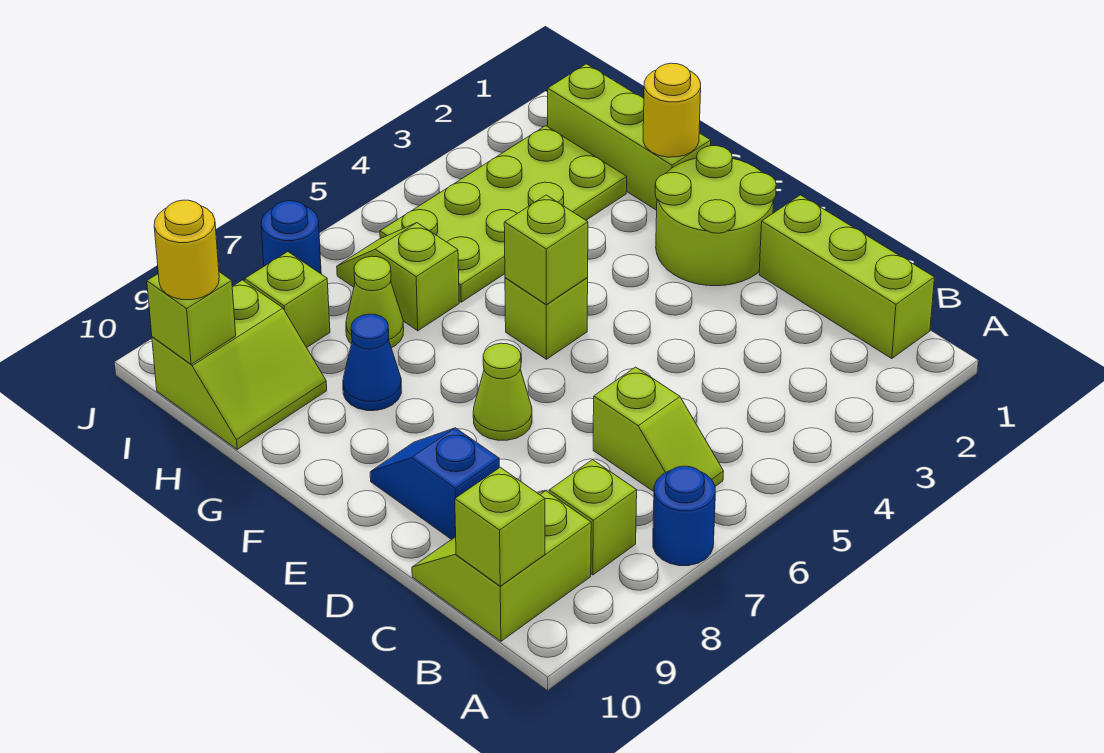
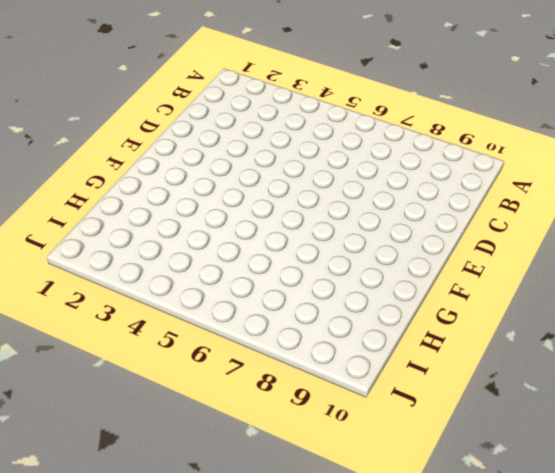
none -> blue round brick A7 level 1
none -> lime brick B1:D1 level 1
none -> lime slope B6:C6 level 1 top C

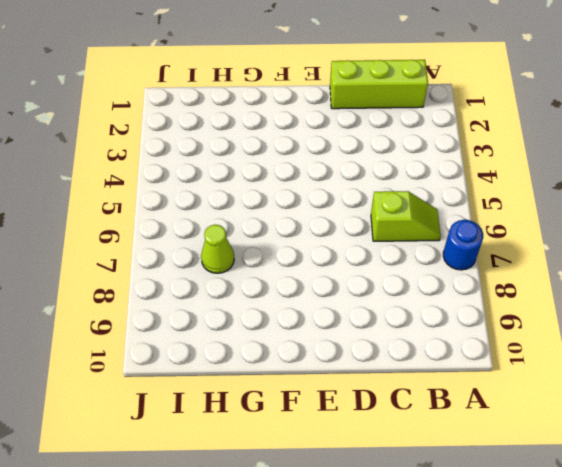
none -> lime brick B8 level 1
none -> lime slope B9:C10 level 1 top B
none -> blue slope D9:E9 level 1 top D

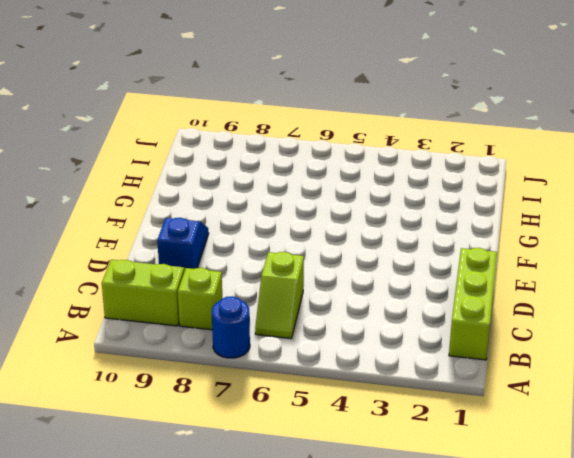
none -> lime round brick E1:F2 level 1
none -> lime cone E7 level 1
none -> lime brick F5 level 1

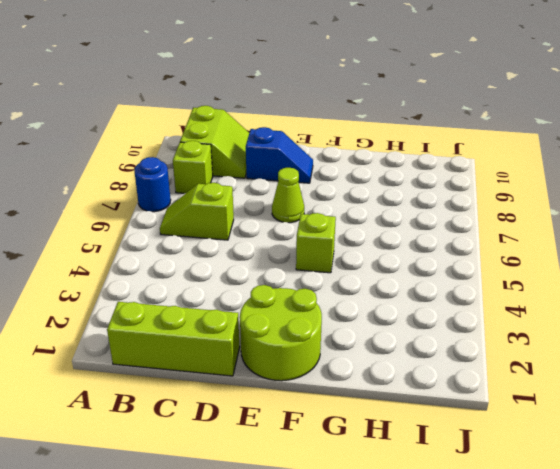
none -> lime brick G1:I1 level 1
none -> blue cone G8 level 1
none -> lime plate H2:I5 level 1

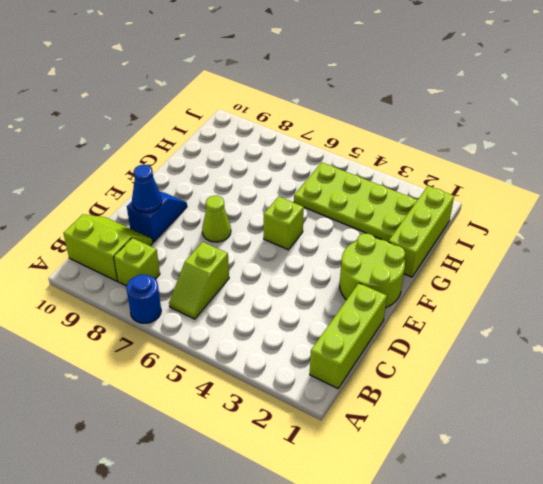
blue cone D9 level 2 -> blue cone G8 level 1
none -> lime slope H6:I6 level 1 top H
none -> lime cone H7 level 1
none -> lime slope H9:I10 level 1 top I

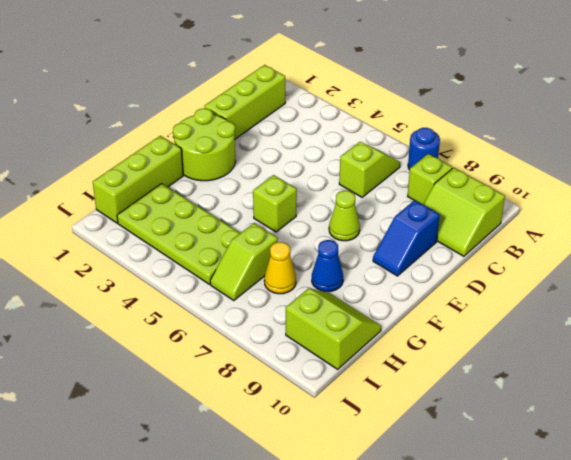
yellow cone H7 level 1 -> lime cone H7 level 1
none -> lime brick I8 level 1
none -> blue round brick J7 level 1
none -> lime brick B10 level 2

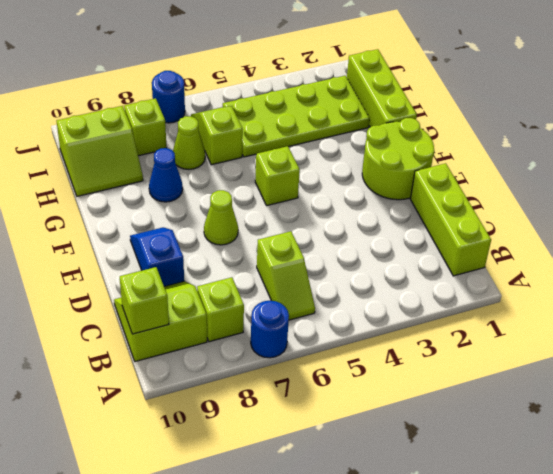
none -> lime brick F5 level 2
none -> yellow round brick G1 level 2
none -> lime brick I10 level 2

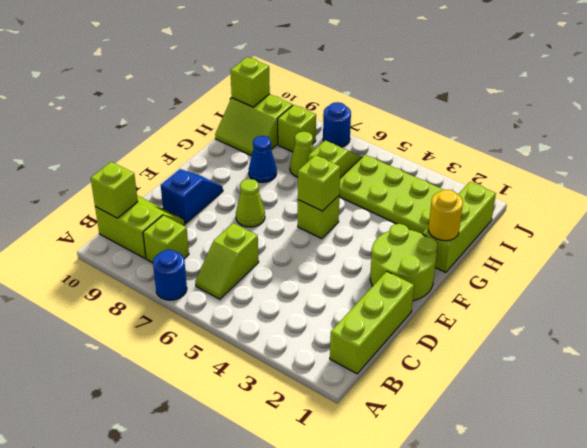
none -> yellow round brick I10 level 3

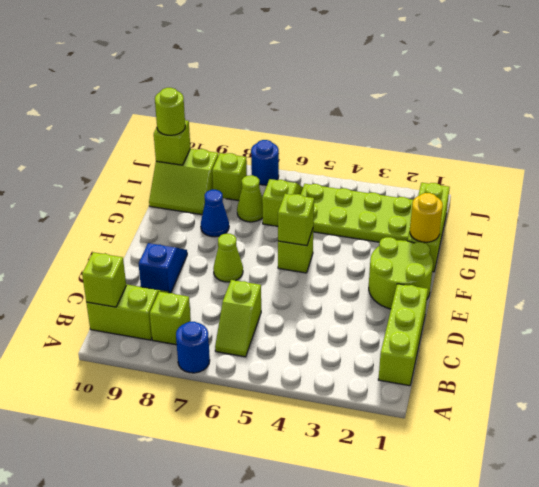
lime round brick I10 level 3 -> yellow round brick I10 level 3

